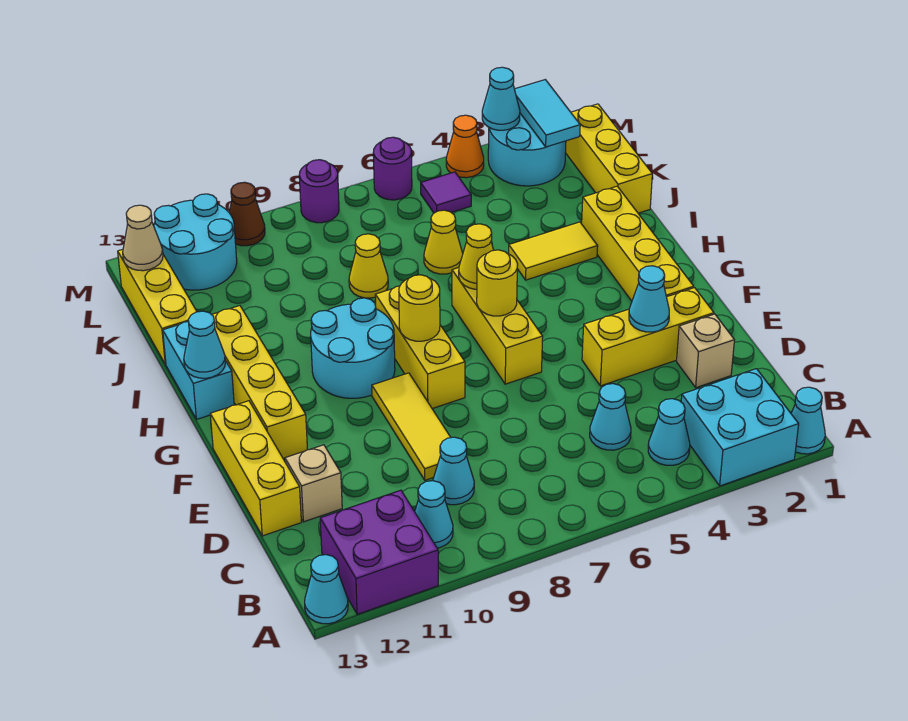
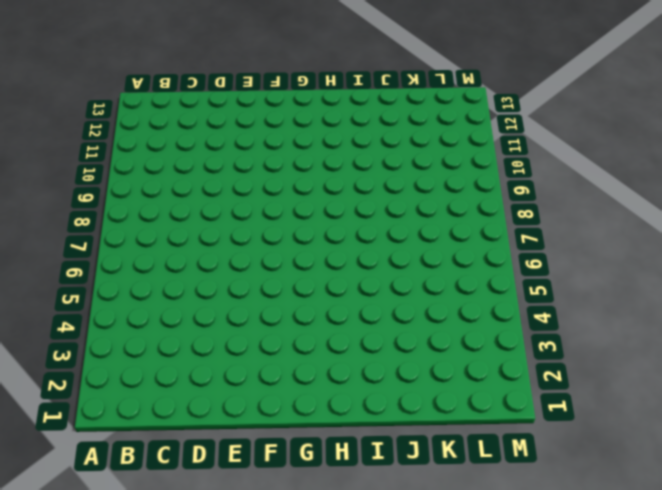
none -> cyan cone A1 level 1
none -> cyan brick A2:B3 level 1
none -> purple brick A11:B12 level 1
none -> cyan cone A13 level 1

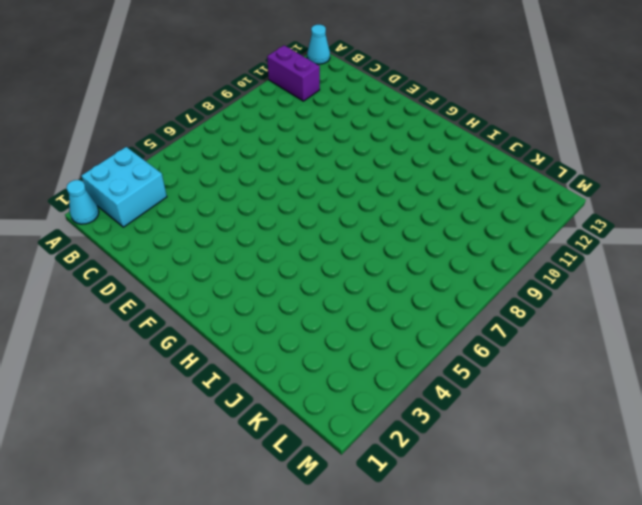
purple brick A11:B11 level 1 -> purple brick A11:B12 level 1
none -> cyan cone B4 level 1
none -> cyan cone B10 level 1
none -> cyan cone C5 level 1
none -> cyan cone C9 level 1

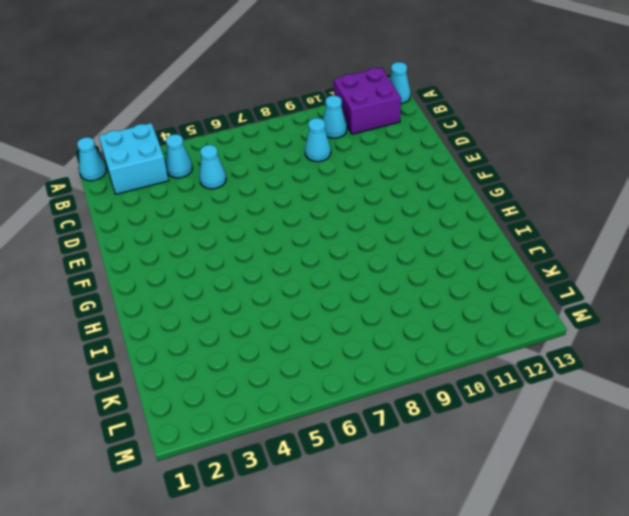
none -> tan brick D2 level 1
none -> yellow tile D9:F9 level 1
none -> tan brick D12 level 1
none -> yellow brick D13:F13 level 1

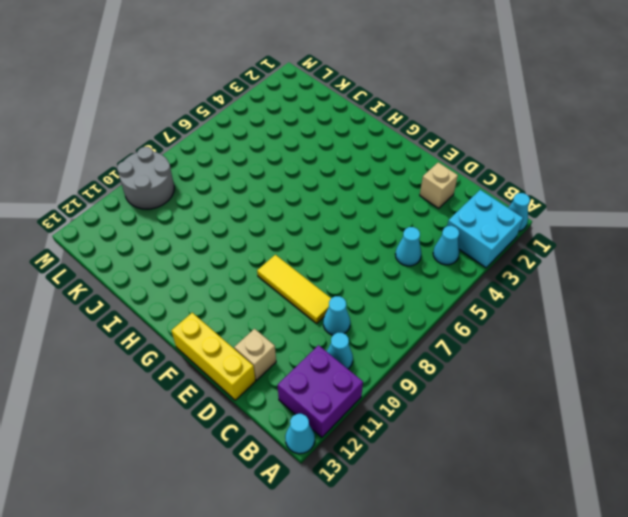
grey round brick L9:M10 level 1 -> brown cone M10 level 1
none -> yellow brick E2:E4 level 1
none -> yellow brick F2:I2 level 1
none -> yellow brick F6:H6 level 1
none -> yellow brick F8:H8 level 1

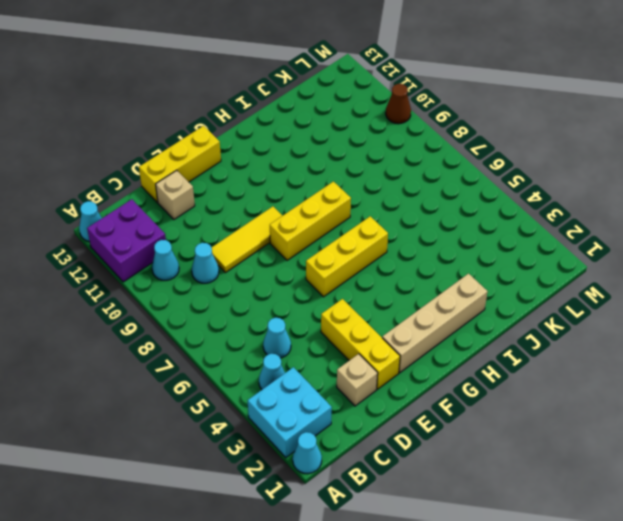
tan brick F2:I2 level 1 -> yellow brick F2:I2 level 1
none -> yellow brick F12:I12 level 1
none -> cyan round brick G9:H10 level 1
none -> cyan brick H13:I13 level 1
none -> yellow tile I3:I4 level 1

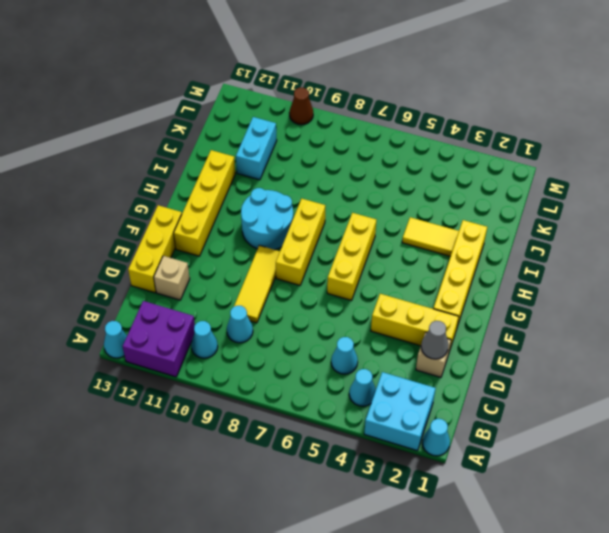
grey cone D2 level 2 -> none
cyan brick J11:K11 level 1 -> cyan brick H13:I13 level 1
none -> yellow brick J1:L1 level 1
none -> yellow cone J6 level 1
none -> yellow cone J8 level 1
none -> yellow brick J13:L13 level 1

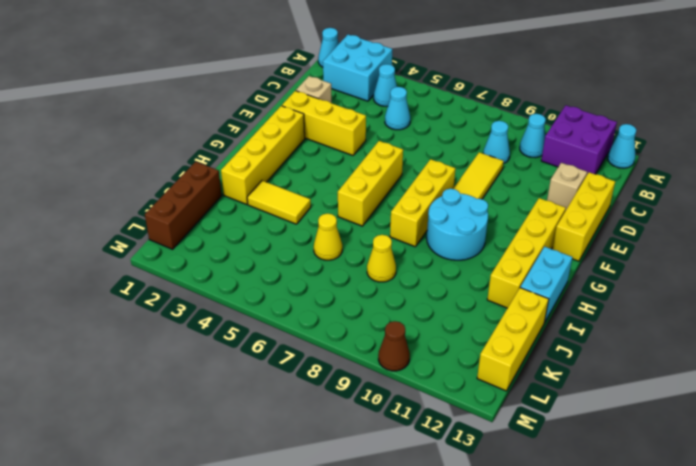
brown brick J1:L1 level 1 -> yellow brick J1:L1 level 1
none -> cyan round brick L2:M3 level 1
none -> purple tile L5 level 1
none -> cyan round brick L11:M12 level 1
none -> orange cone M4 level 1

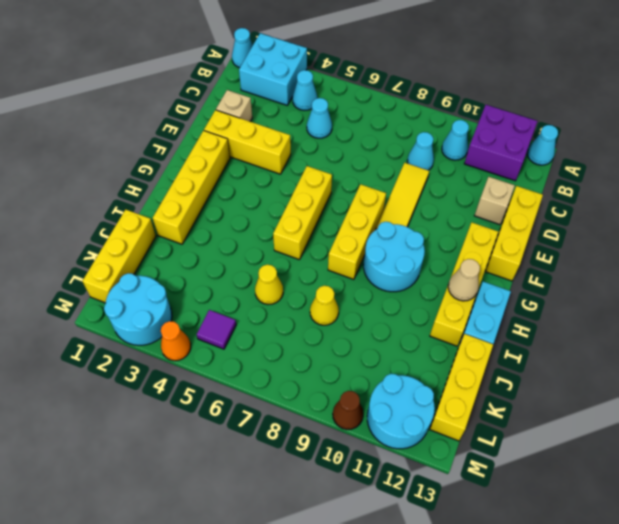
tan cone H12 level 2 -> tan cone L13 level 2
none -> yellow tile I3:I4 level 1
none -> purple round brick M6 level 1
none -> purple round brick M8 level 1
none -> cyan cone E3 level 2

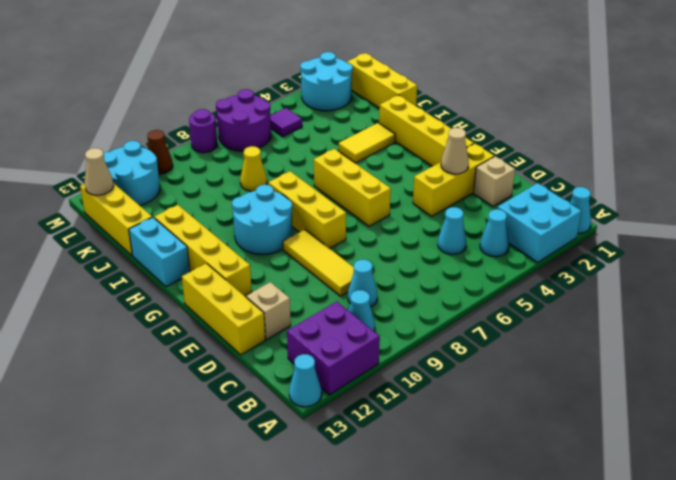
tan cone E3 level 2 -> cyan cone E3 level 2
purple round brick L6:M7 level 1 -> purple round brick M6 level 1
none -> yellow cone J6 level 1
none -> orange cone M4 level 1
none -> yellow round brick G6 level 2
none -> yellow round brick G8 level 2

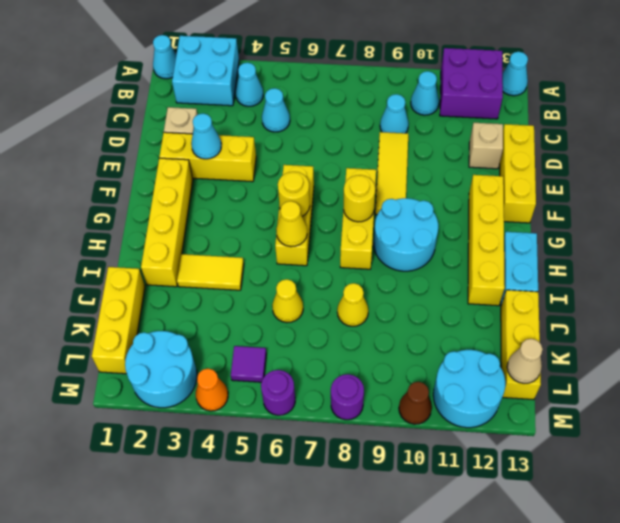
none -> cyan cone H13 level 2
none -> cyan tile L2:M2 level 2
none -> cyan cone M3 level 2

